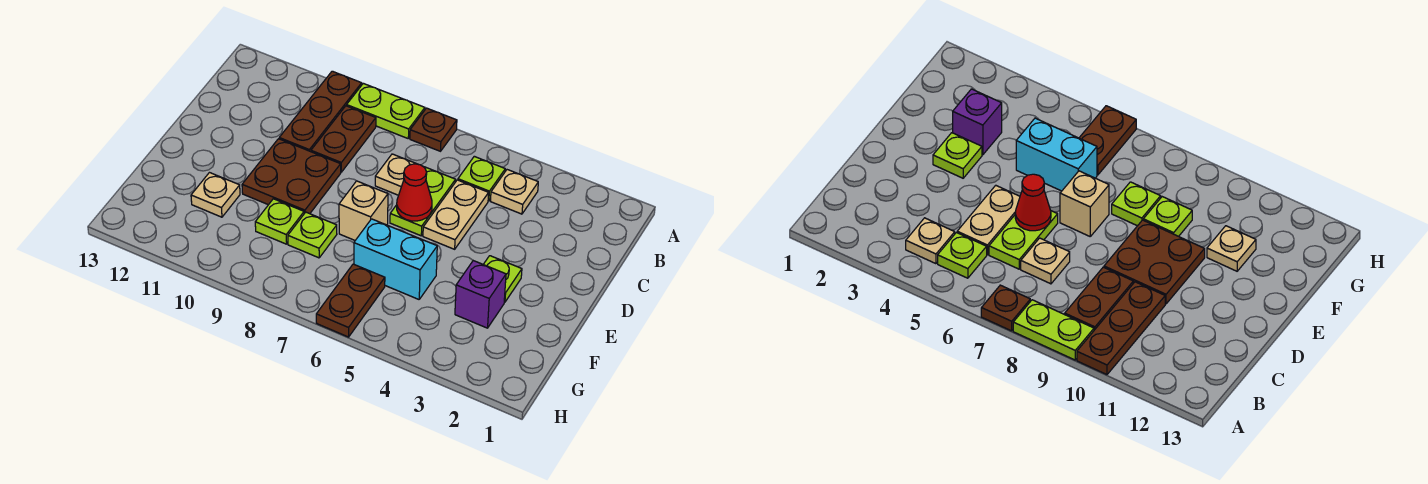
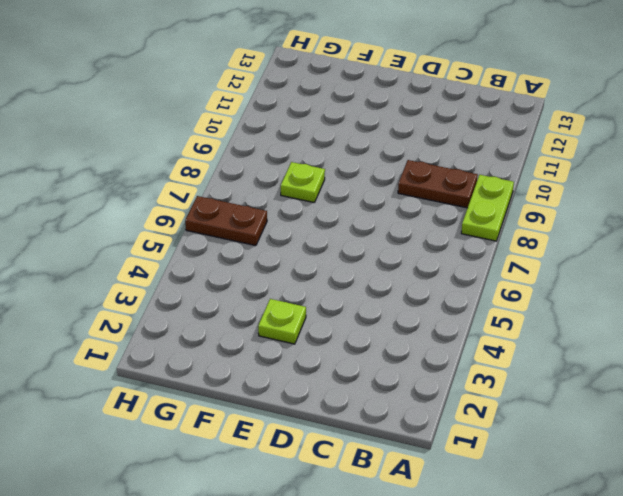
none -> brown plate A7 level 1
none -> brown plate A10:C10 level 1
none -> tan plate B4 level 1

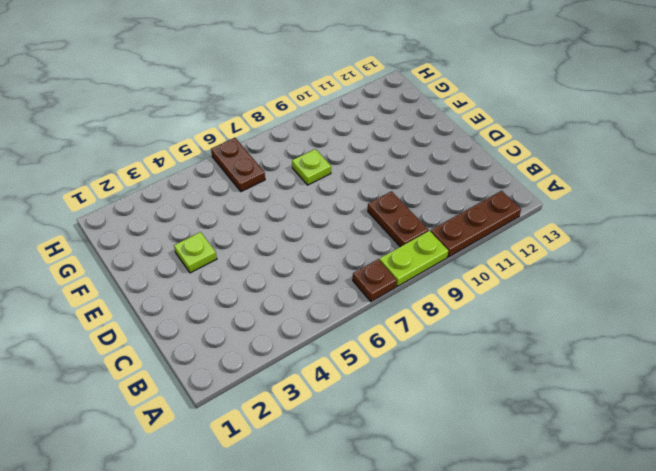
brown plate A10:A12 level 1 -> brown plate A10:C10 level 1
none -> tan plate B4 level 1
none -> lime plate B5 level 1
none -> tan plate C5:D5 level 1

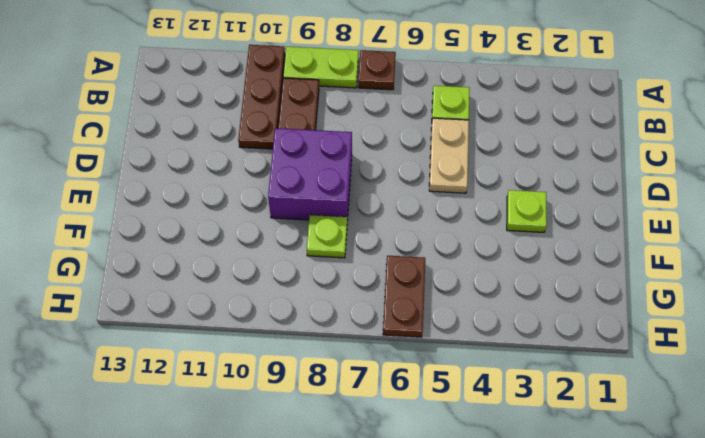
purple brick D8:E9 level 1 -> brown plate D9:E10 level 1
none -> tan plate B4 level 1
none -> lime plate C6:D6 level 1
none -> tan plate C7 level 1

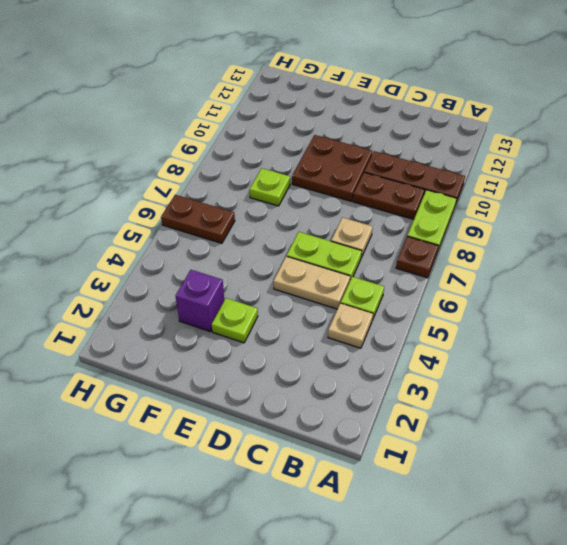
none -> tan brick E7 level 1
none -> cyan brick F5:F6 level 1
none -> lime plate F9 level 1

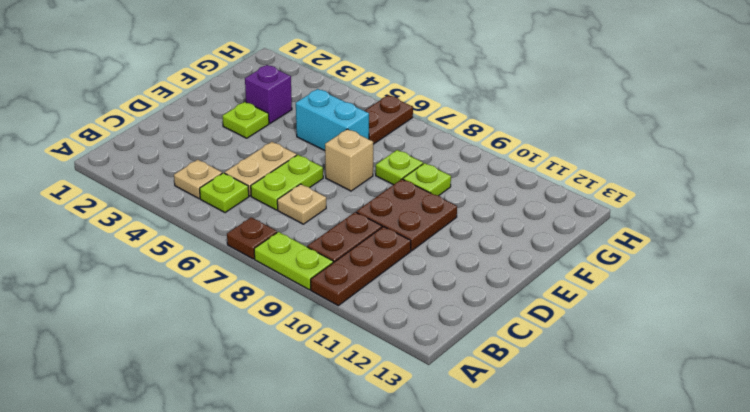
none -> tan plate F11 level 1
none -> red cone D6 level 2

